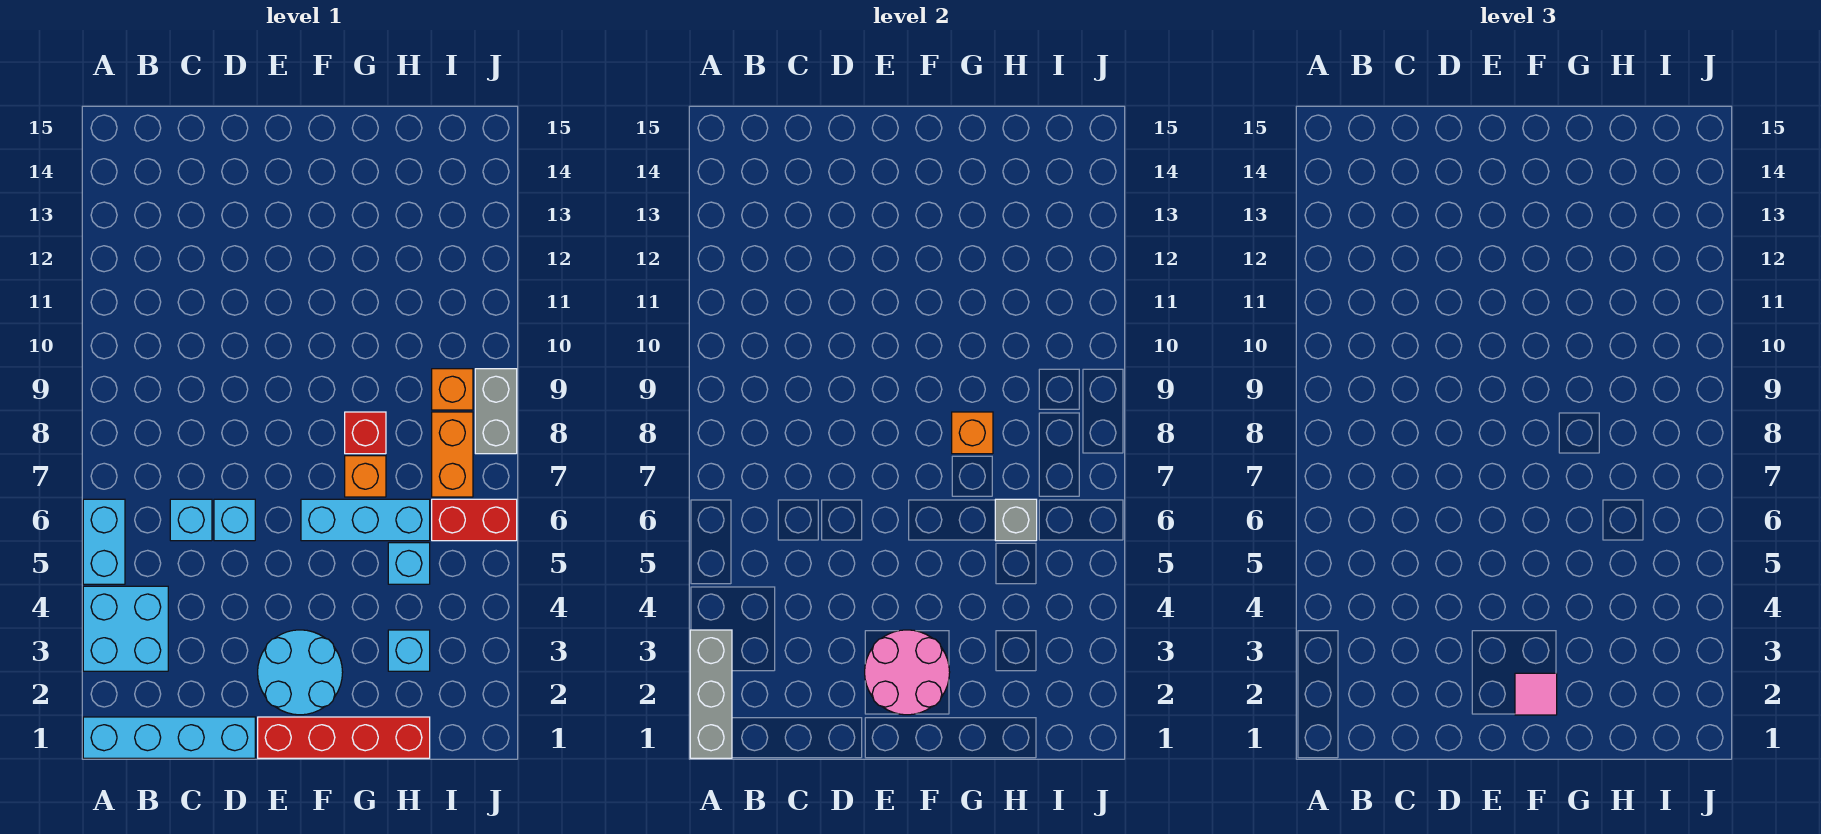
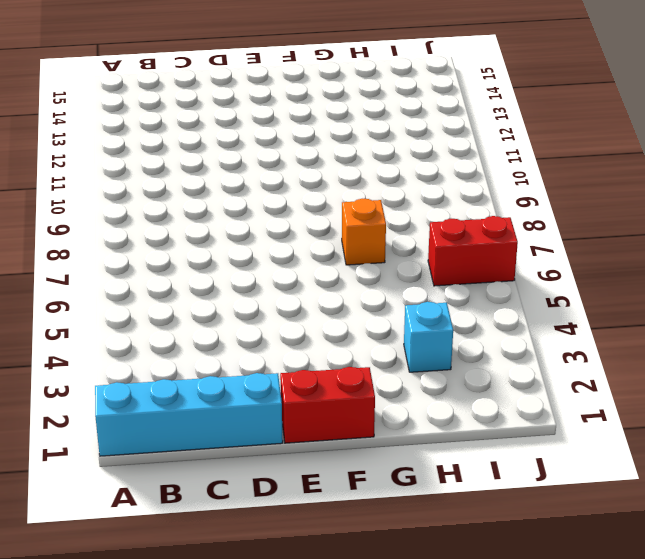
red brick E1:F1 level 1 -> red brick E1:H1 level 1
none -> cyan brick A3:B4 level 1
none -> cyan brick A5:A6 level 1
none -> cyan brick C6 level 1

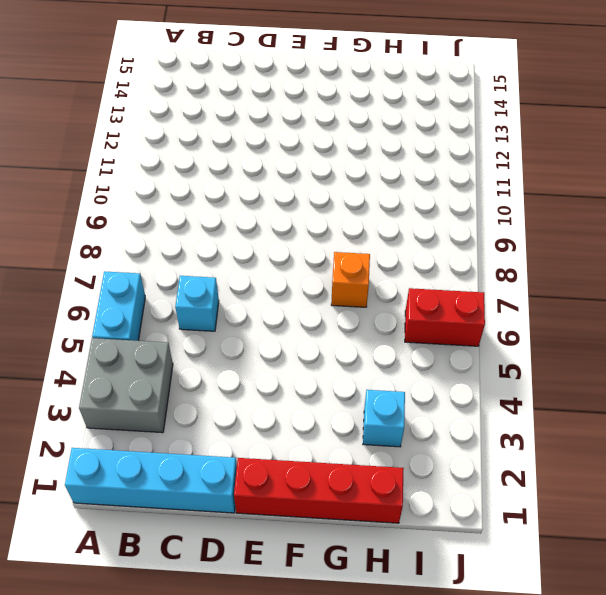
grey brick A3:B4 level 1 -> cyan brick A3:B4 level 1
none -> cyan brick D6 level 1
none -> cyan round brick E2:F3 level 1
none -> cyan brick F6:H6 level 1

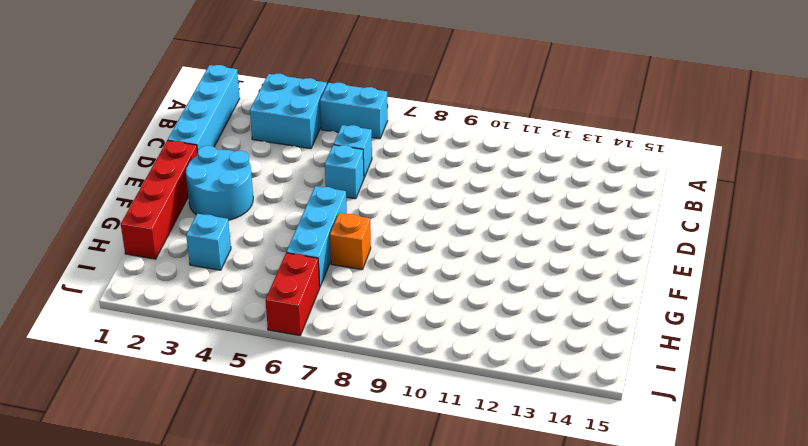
none -> red brick G8 level 1
none -> cyan brick H5 level 1
none -> orange brick I7:I8 level 1

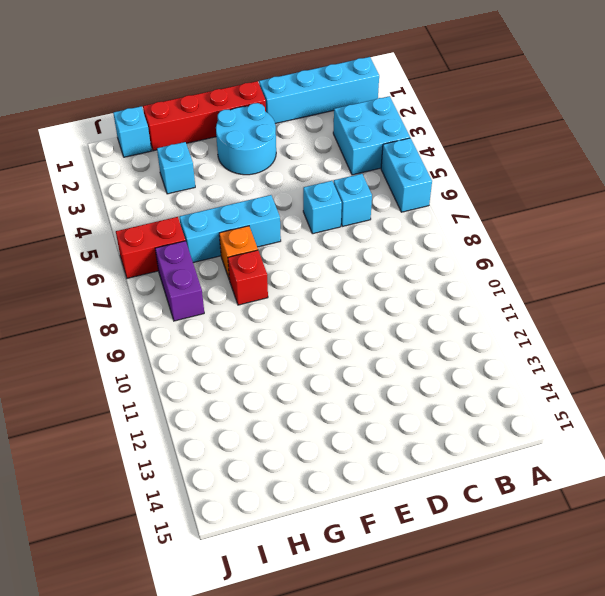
cyan brick I1 level 1 -> cyan brick H5 level 1
purple brick I7:I8 level 1 -> orange brick I7:I8 level 1
none -> orange brick I9 level 1
none -> grey brick J8:J9 level 1
none -> grey brick A1:A3 level 2

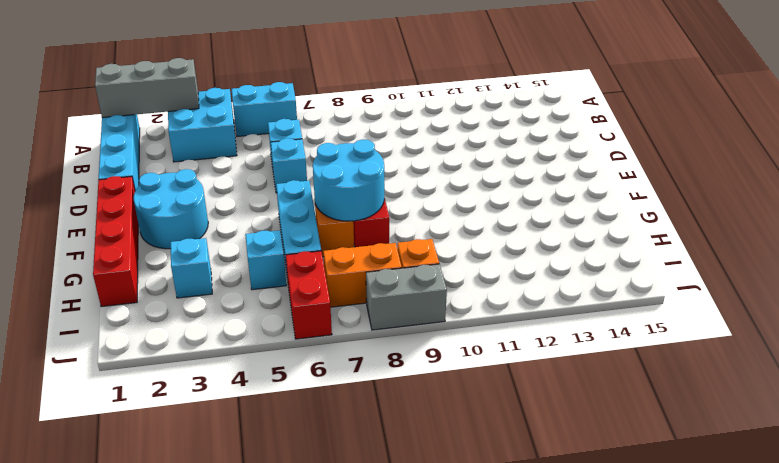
cyan round brick F7:G8 level 2 -> orange brick G8 level 2
none -> pink round brick E2:F3 level 2
none -> grey brick H6 level 2
none -> pink tile F2 level 3

